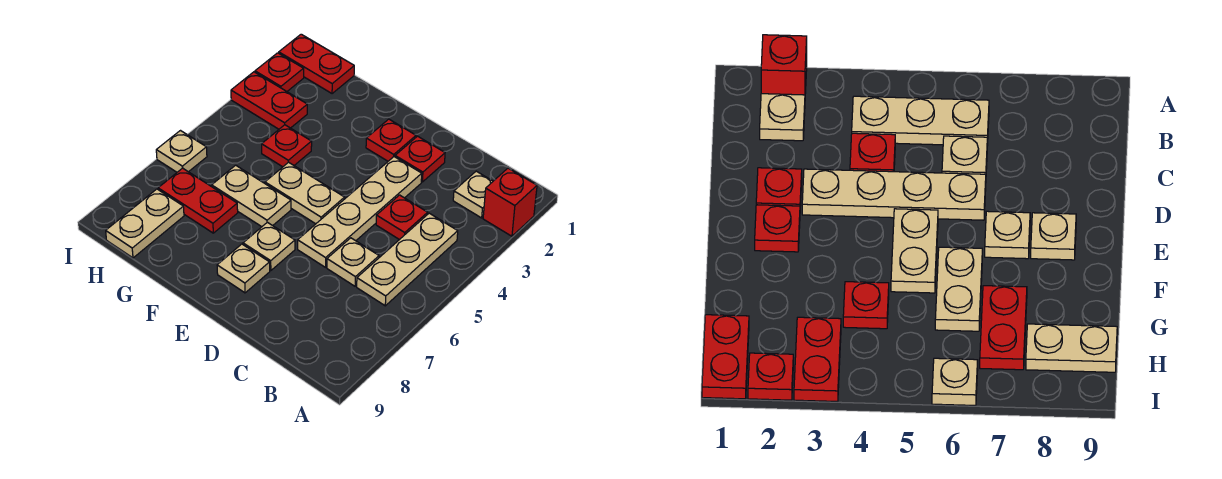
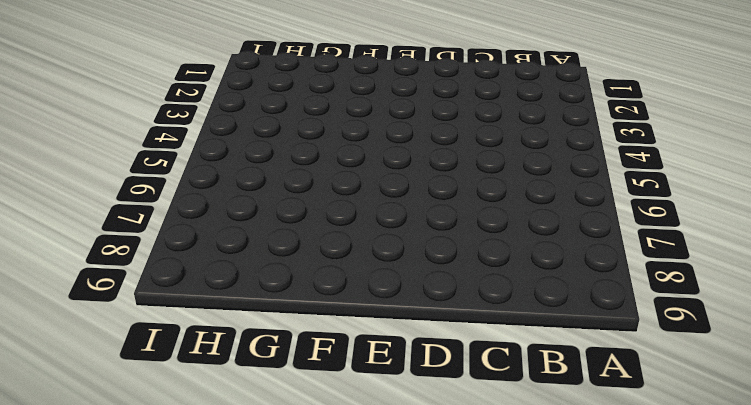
none -> red brick A2 level 1
none -> tan plate B2 level 1
none -> tan plate B4:B6 level 1

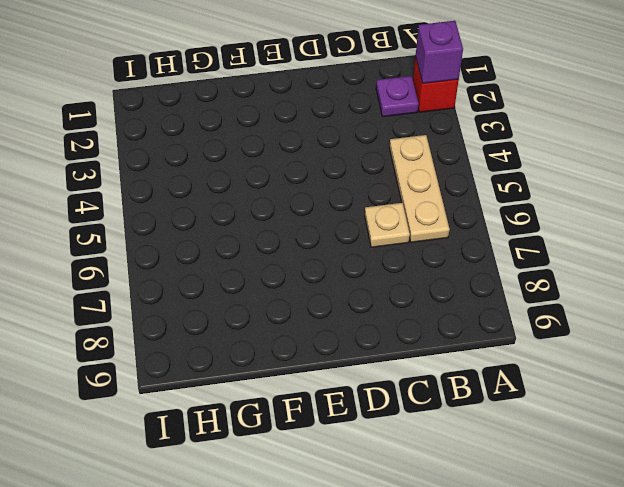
purple brick A2 level 2 -> none
purple plate B2 level 1 -> tan plate B2 level 1
none -> red plate C4 level 1
none -> red plate D2 level 1
none -> tan plate D3:D6 level 1

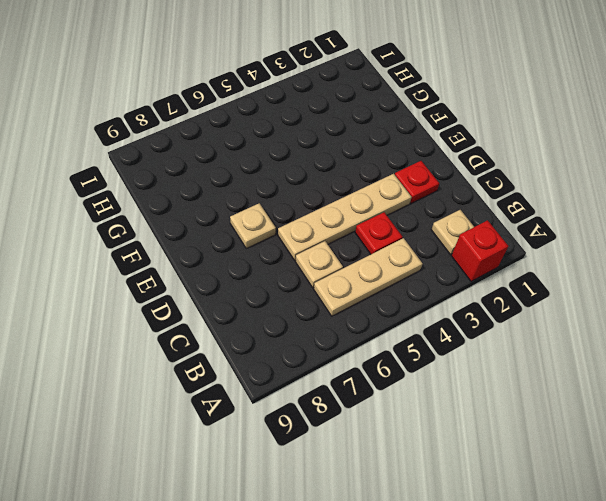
none -> red plate E2 level 1
none -> tan plate E5:F5 level 1
none -> tan plate E8 level 1

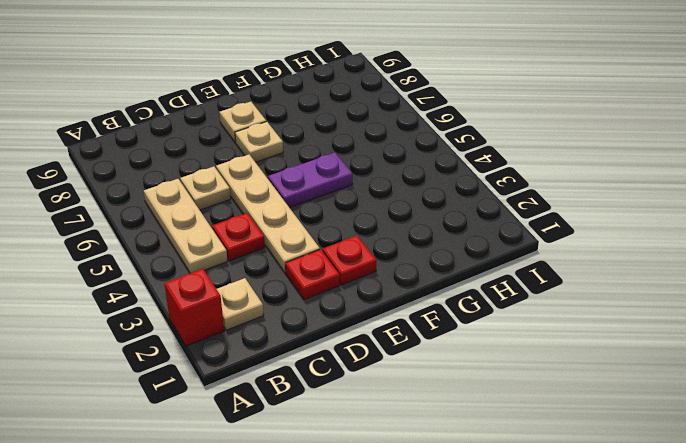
purple plate E5:F5 level 1 -> tan plate E5:F5 level 1
none -> tan plate F6:G6 level 1
none -> red plate G4 level 1
none -> red plate G7:H7 level 1

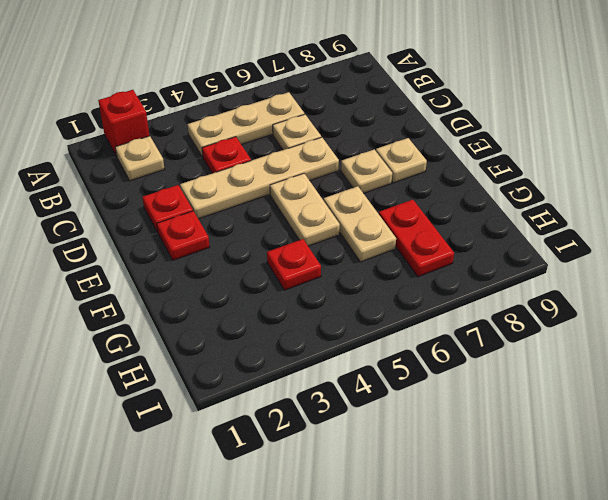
none -> red plate H1:I1 level 1
none -> red plate H3:I3 level 1
none -> tan plate H8:H9 level 1

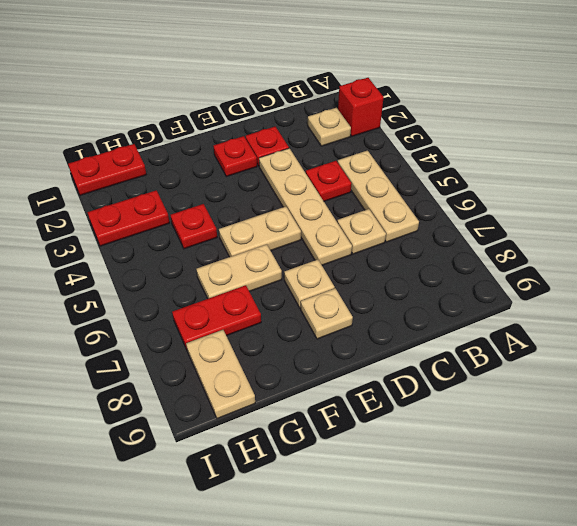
none -> red plate I2 level 1
none -> tan plate I6 level 1

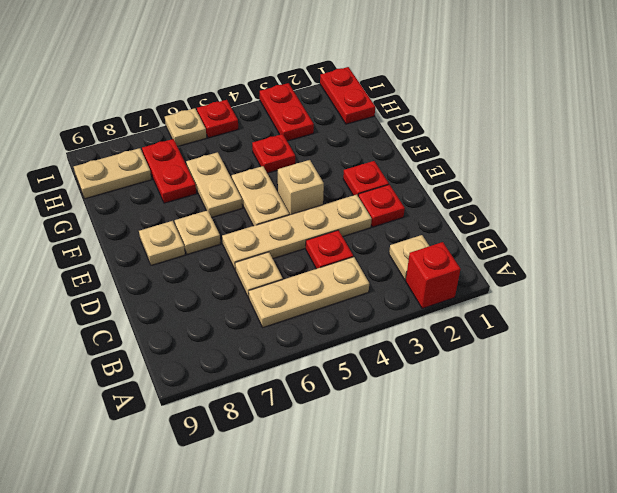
tan brick E4 level 1 -> none
red plate I5 level 1 -> red plate I2 level 1

